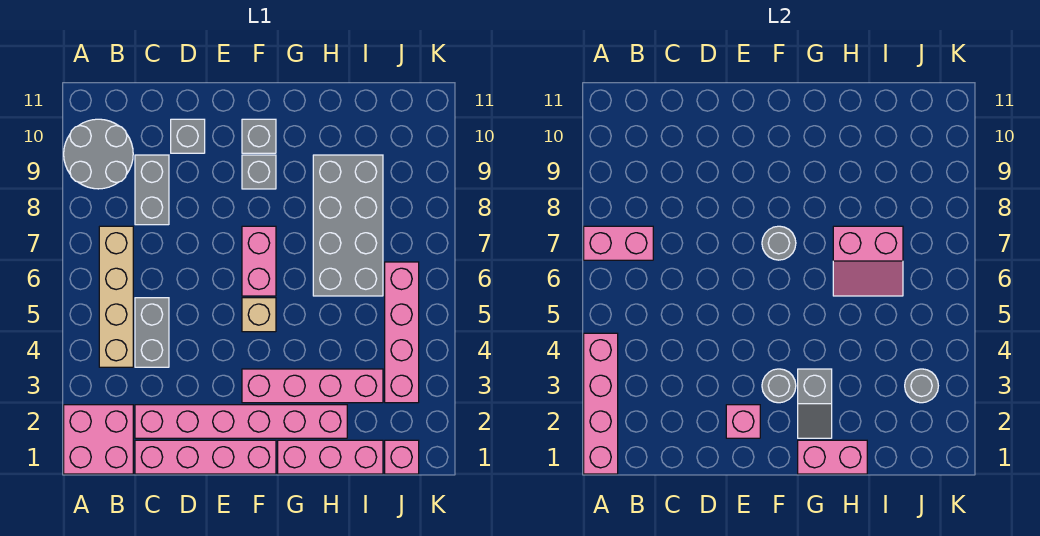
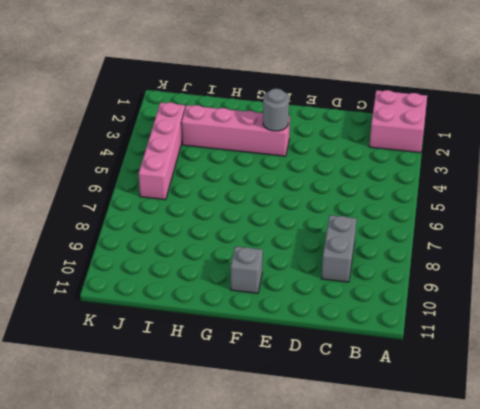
none -> grey round brick A9:B10 level 1
none -> tan brick B4:B7 level 1
none -> pink brick C1:F1 level 1

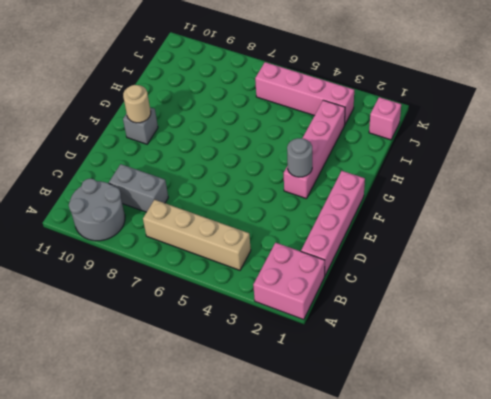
tan round brick F10 level 2 -> none
none -> pink brick C2:H2 level 1
none -> grey brick C4:C5 level 1
none -> grey brick D10 level 1

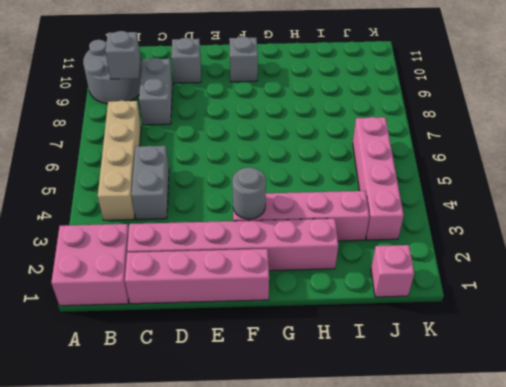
grey brick B9 level 2 -> grey brick F9 level 1
none -> tan brick F5 level 1
none -> pink brick F6:F7 level 1
none -> pink brick G1:I1 level 1

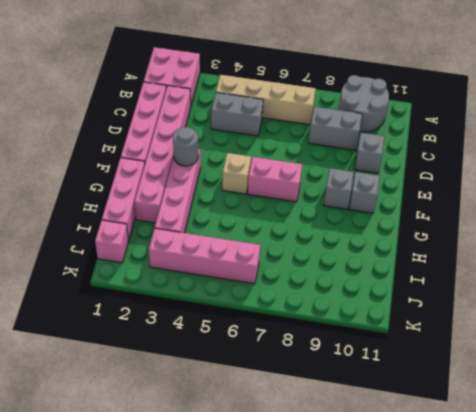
none -> grey brick H6:I9 level 1
none -> pink brick A1:A4 level 2
none -> pink brick A7:B7 level 2

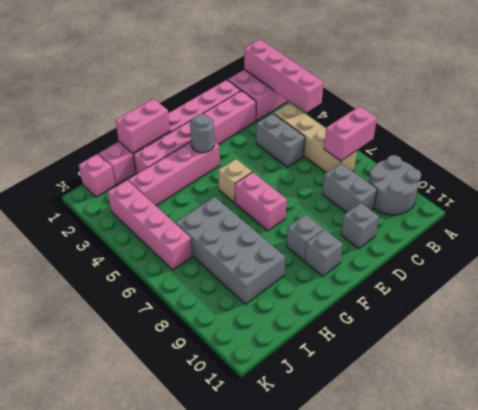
none -> pink brick E2 level 2
none -> grey round brick F7 level 2
none -> grey slope G2:G3 level 2 top 3

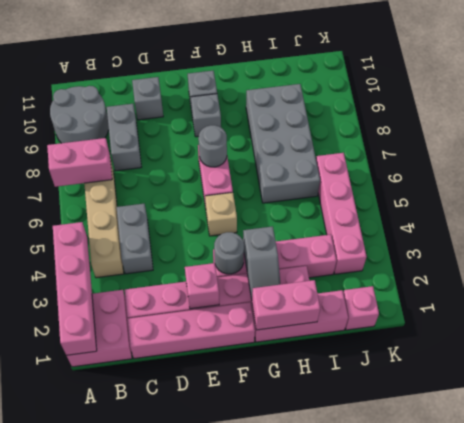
none -> pink slope H6:I7 level 2 top 7
none -> grey round brick J3 level 2

